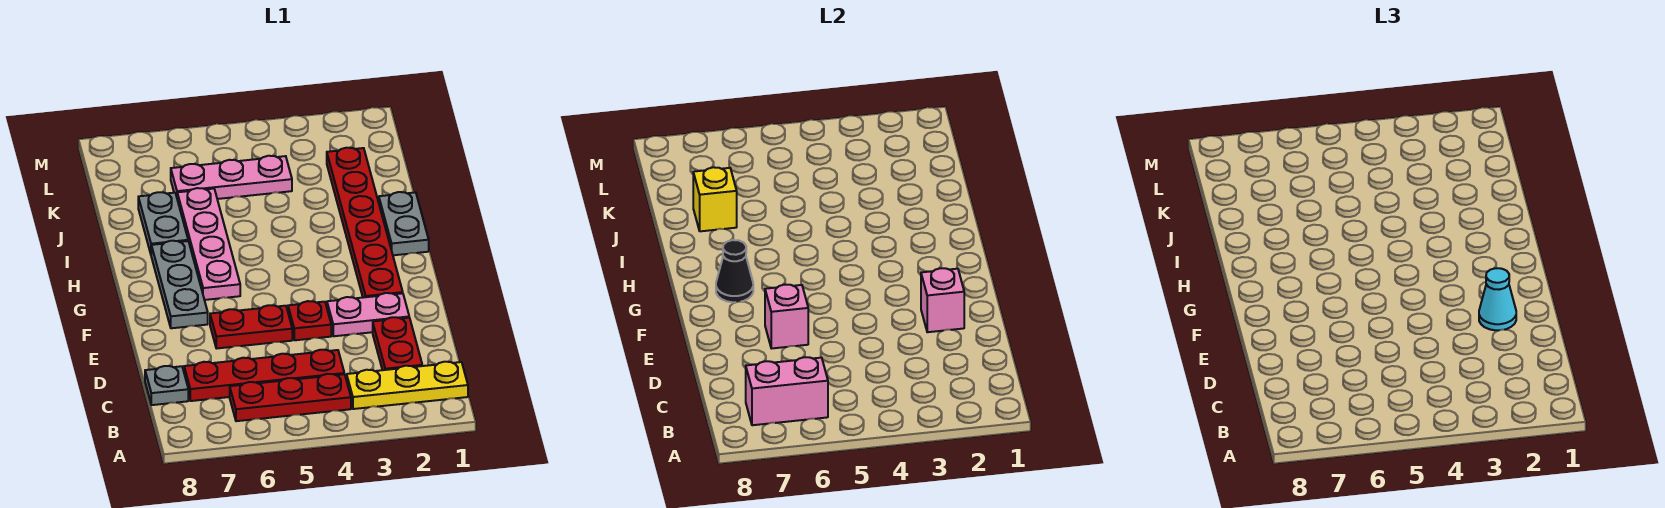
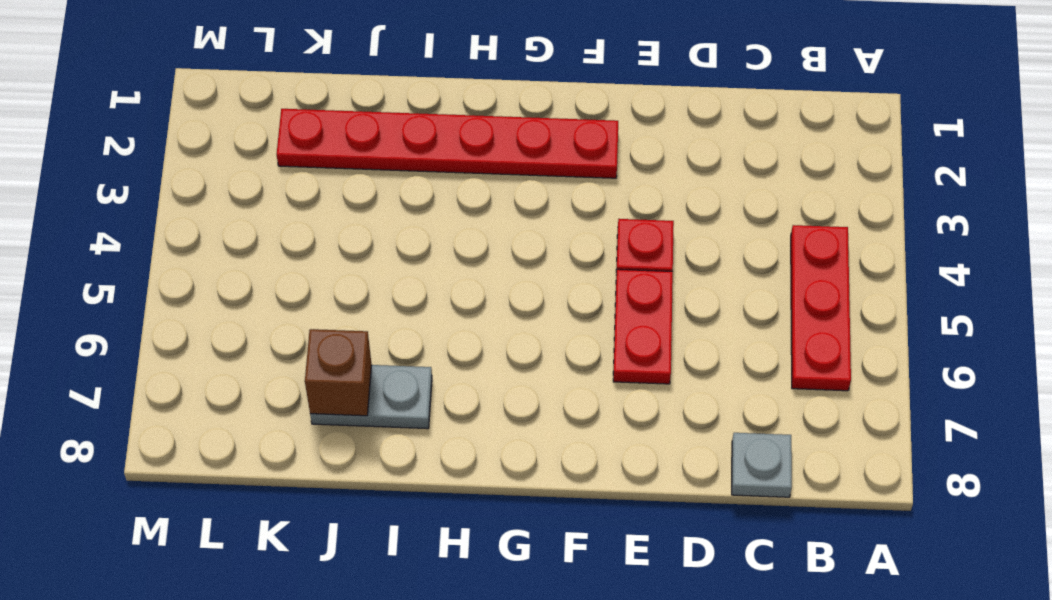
brown brick J7 level 2 -> yellow brick J7 level 2
none -> yellow plate B1:B3 level 1
none -> red plate C2:D2 level 1
none -> red plate C4:C7 level 1

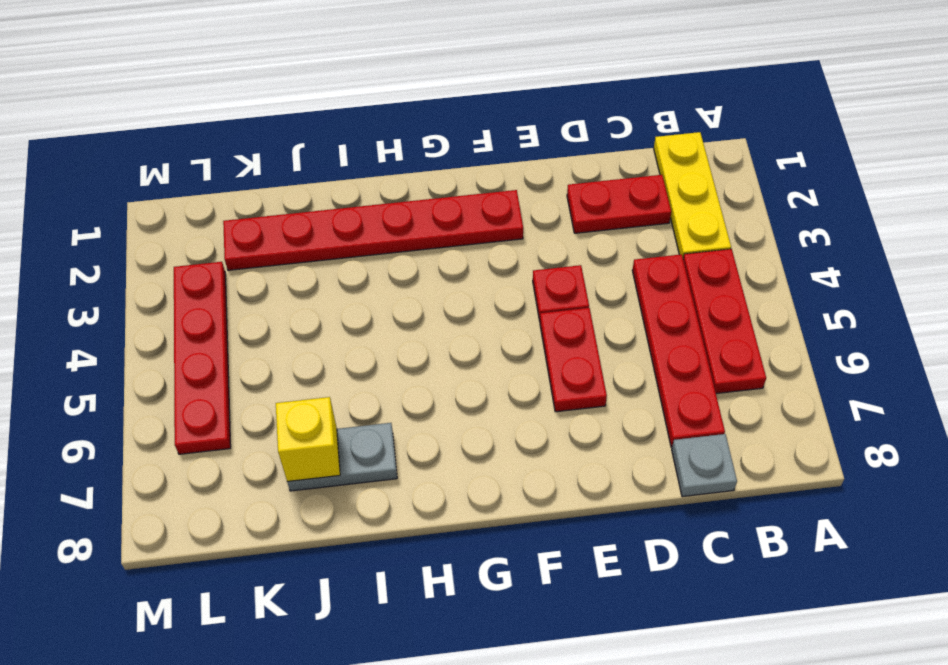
red plate L3:L6 level 1 -> none
none -> pink plate E2:E3 level 1
none -> grey plate F7:H7 level 1
none -> pink plate G6:J6 level 1

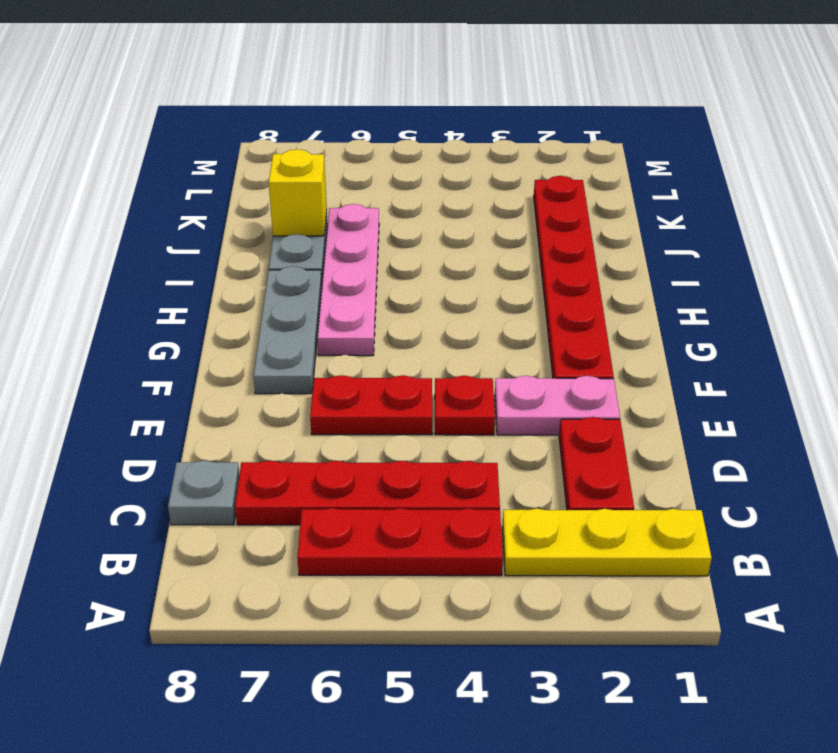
none -> grey plate H1:I1 level 1
none -> pink plate K4:K6 level 1
none -> pink brick B6:B7 level 2

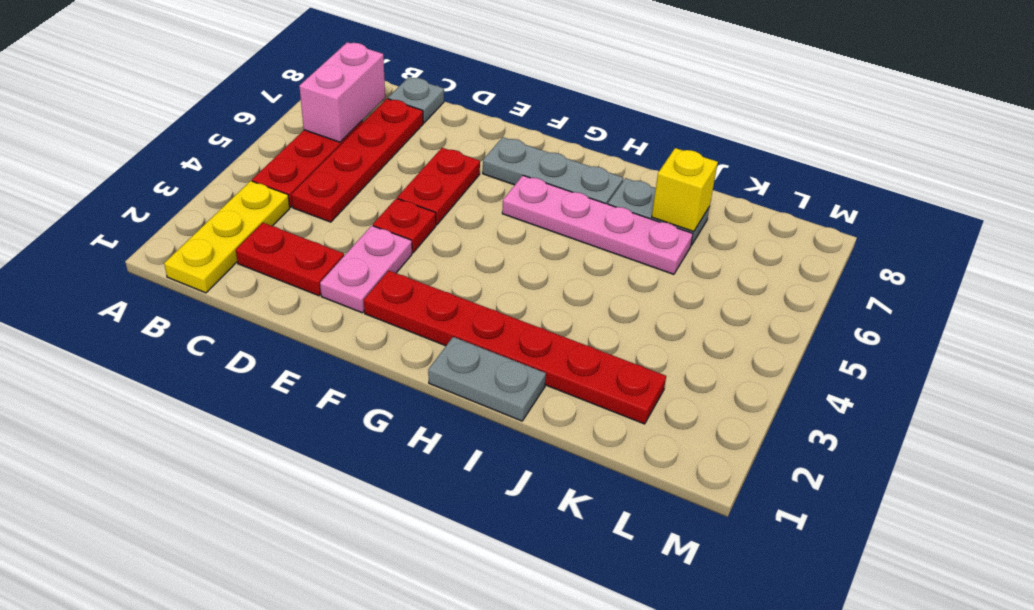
none -> pink plate K4:K6 level 1
none -> pink brick E2 level 2
none -> pink brick E6 level 2

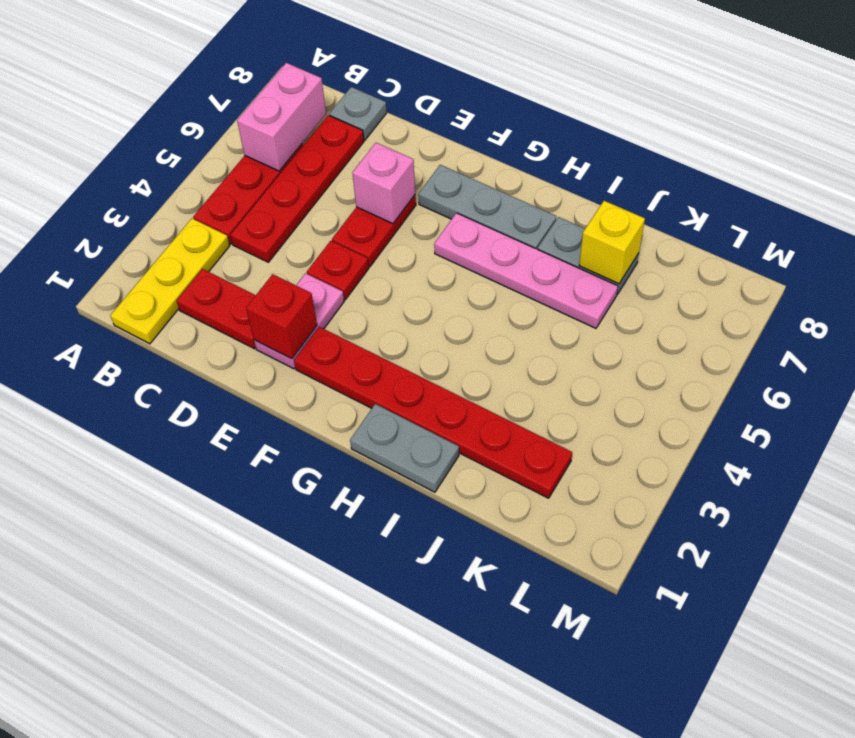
red brick E2 level 2 -> pink brick E2 level 2
none -> pink plate K4:K6 level 1
none -> black cone G7 level 2
none -> cyan cone E2 level 3

